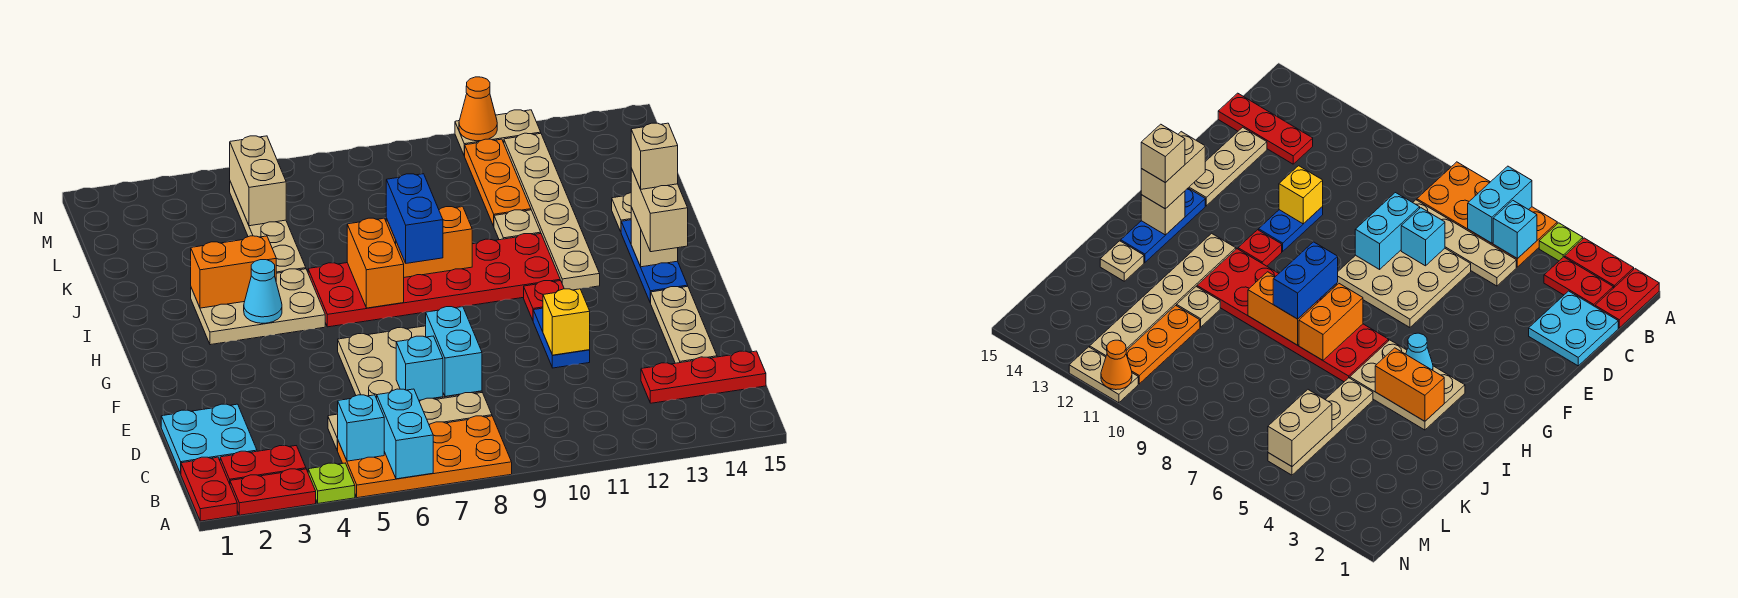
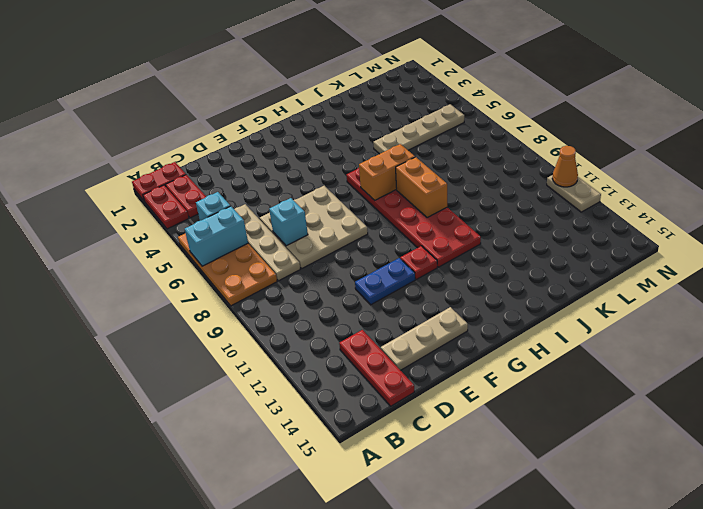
none -> lime plate A4 level 1
none -> cyan plate C1:D2 level 1
none -> blue plate G14:I14 level 1
none -> tan plate H3:I5 level 1

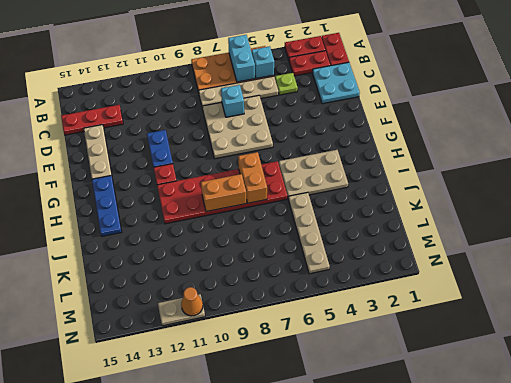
lime plate C4 level 1 -> lime plate A4 level 1
none -> tan plate H12:M12 level 1
none -> tan plate J11 level 1
none -> tan plate J14 level 1
none -> orange plate K11:M11 level 1

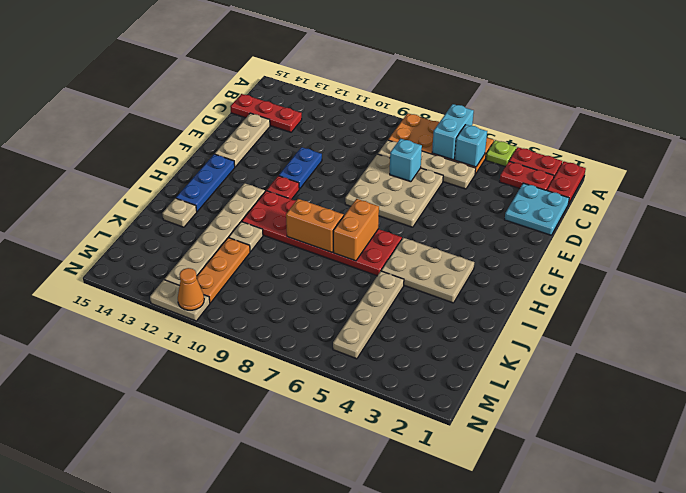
none -> cyan brick D8:E8 level 2
none -> yellow brick E11 level 2
none -> cyan cone H4 level 2
none -> tan brick H14 level 2

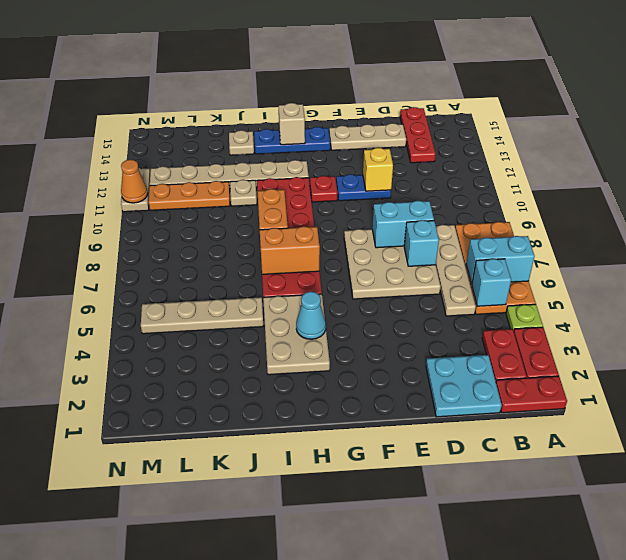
none -> orange brick I3:I4 level 2
none -> tan brick L5:M5 level 2
none -> tan brick G14:H14 level 3
none -> blue brick H8:I8 level 3

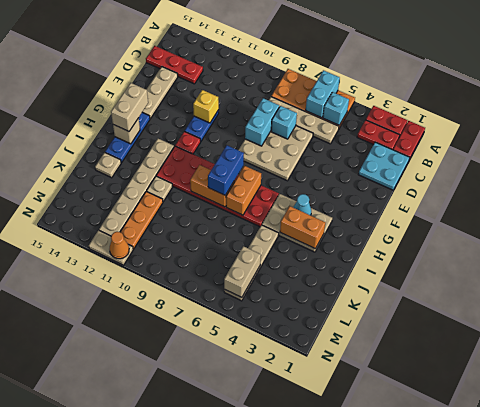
none -> lime plate A4 level 1
none -> tan brick H14 level 4

